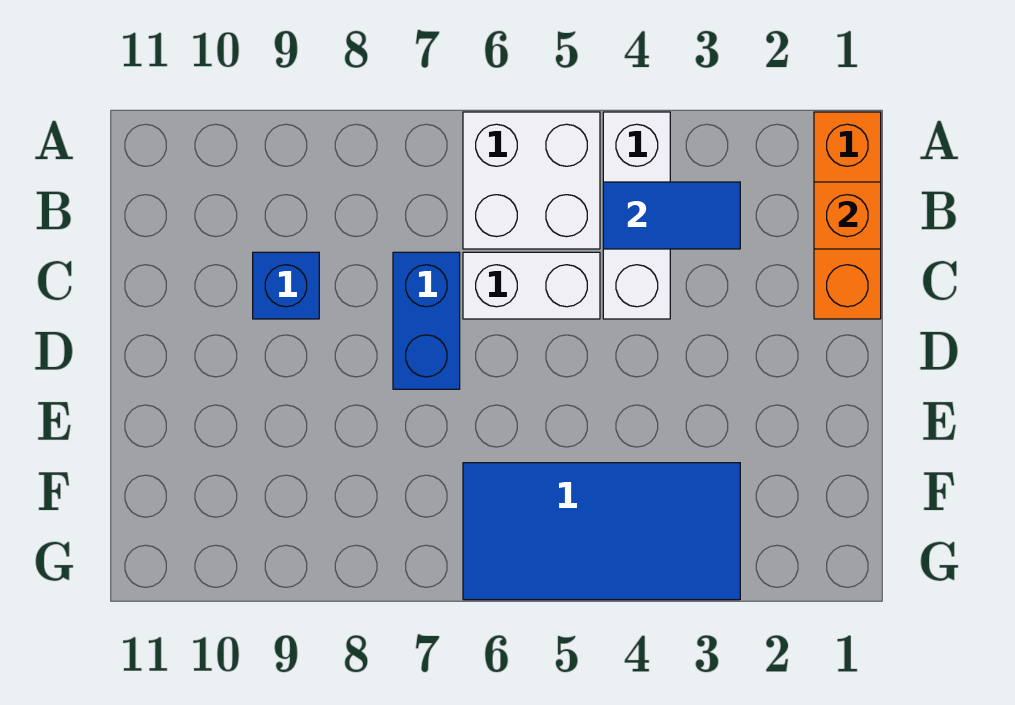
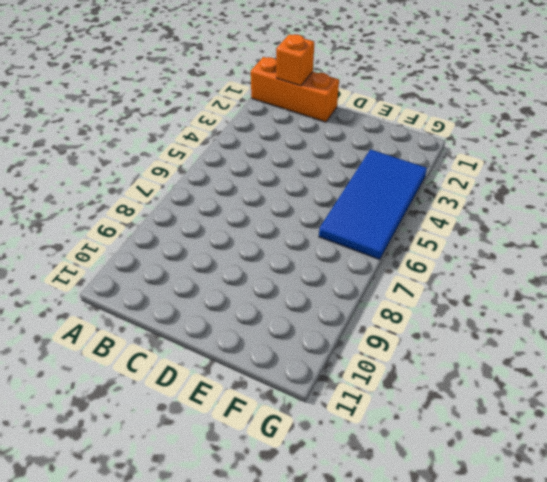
none -> white brick A4:C4 level 1
none -> white brick A5:B6 level 1

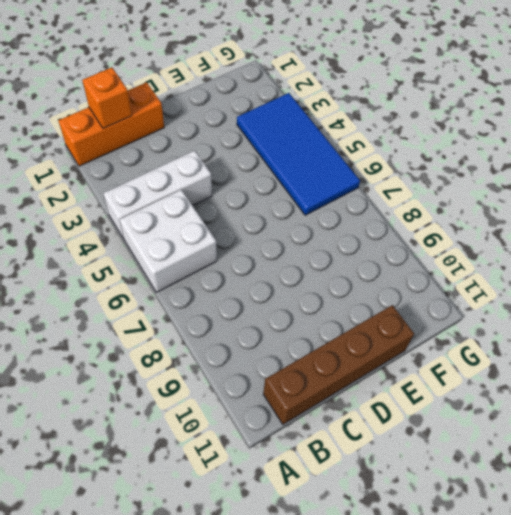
brown brick B11:E11 level 1 -> none
none -> white brick C5:C6 level 1
none -> blue brick C7:D7 level 1

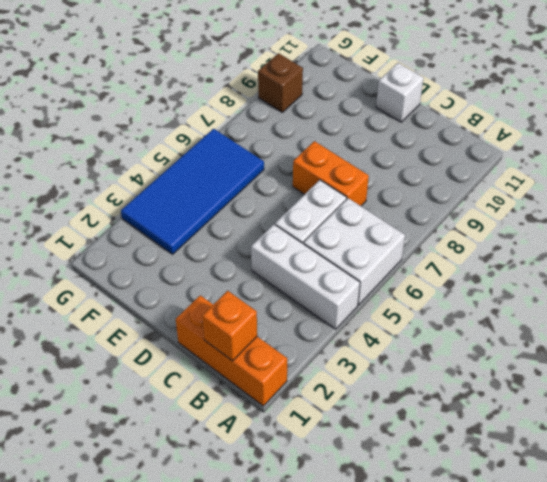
orange brick C7:D7 level 1 -> blue brick C7:D7 level 1
white brick D11 level 1 -> none
brown brick G9 level 1 -> none
none -> blue brick C9 level 1
none -> blue tile B3:B4 level 2

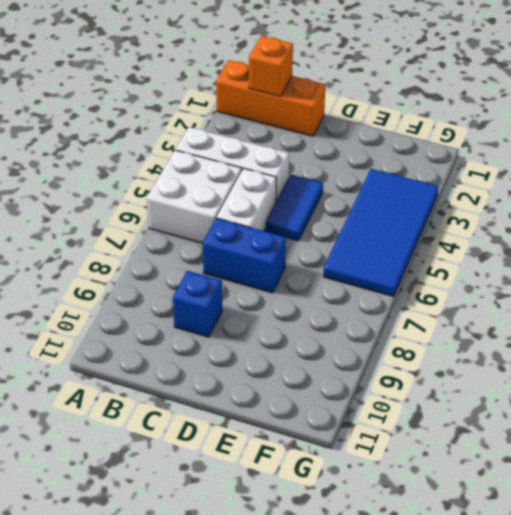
blue tile D4:D5 level 1 -> blue tile B3:B4 level 2

